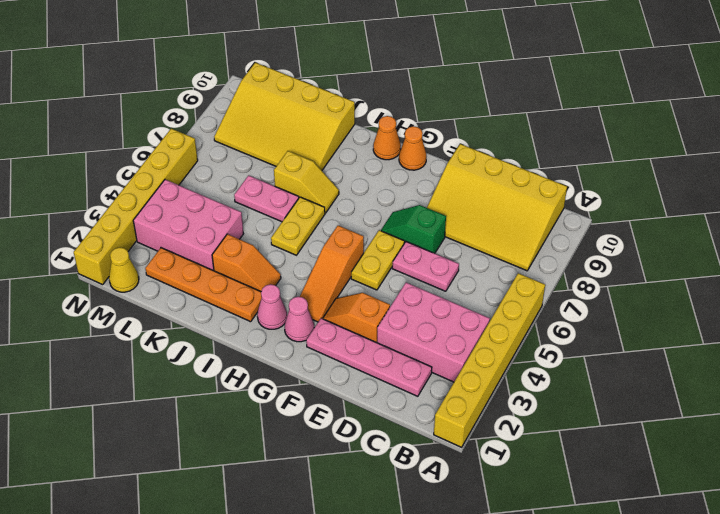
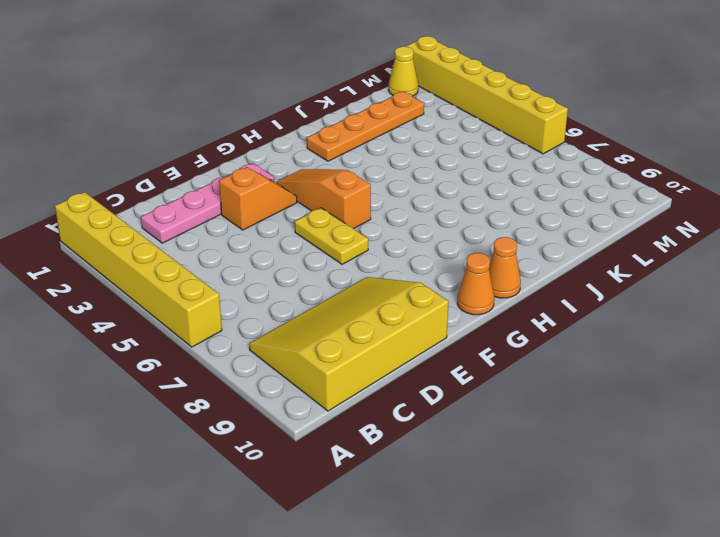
none -> pink brick B3:D4 level 1
none -> pink plate D6:E6 level 1
none -> green slope E7:F7 level 1 top E

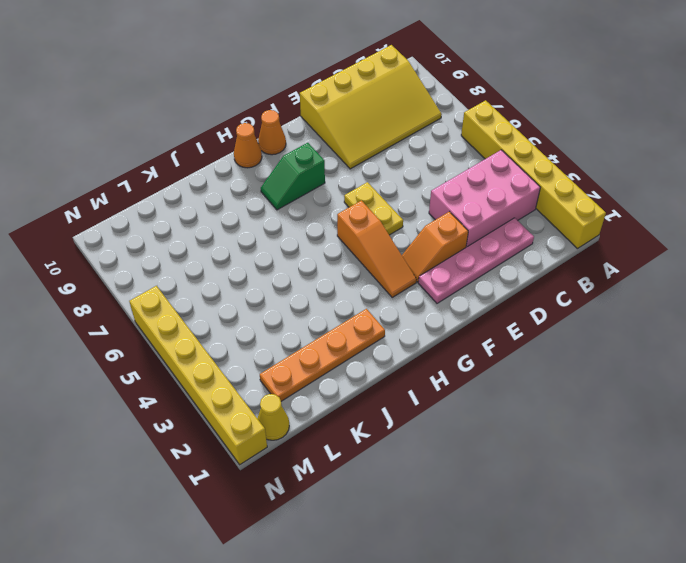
green slope G8:H8 level 1 top G -> green slope E7:F7 level 1 top E
none -> pink plate D6:E6 level 1
none -> pink cone G2 level 1
none -> pink cone H2 level 1

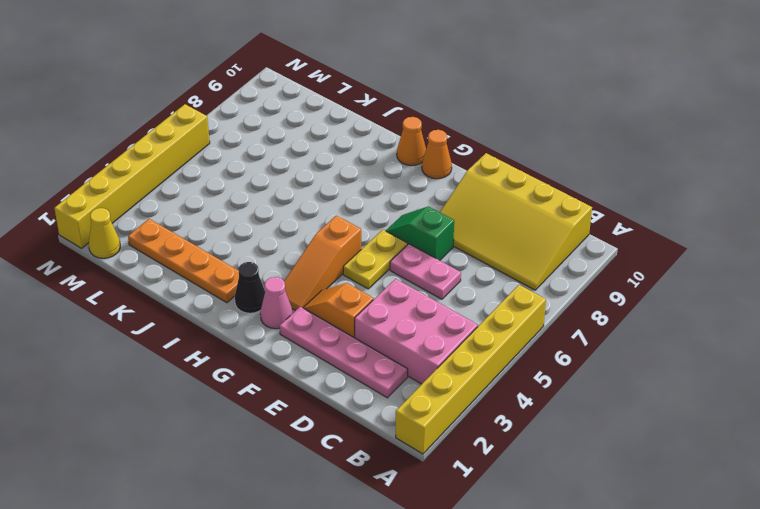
black cone H2 level 1 -> pink cone H2 level 1
none -> orange slope I3:J3 level 1 top J
none -> yellow plate I5:I6 level 1
none -> yellow slope I7:J7 level 1 top J

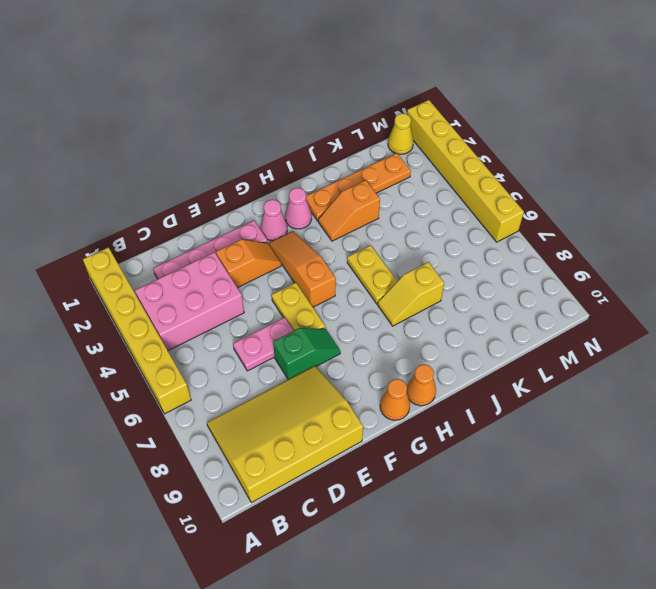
none -> pink plate J6:K6 level 1
none -> yellow slope J8:M10 level 1 top 10
none -> pink brick K3:M4 level 1

